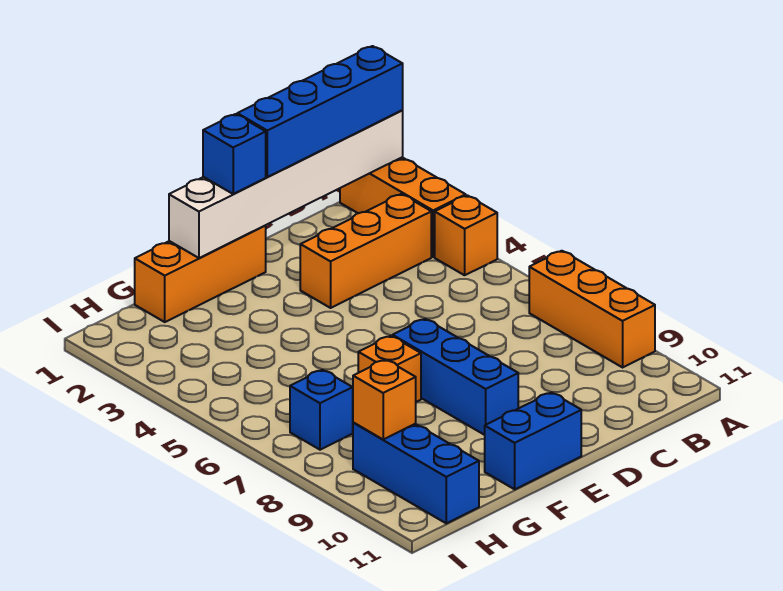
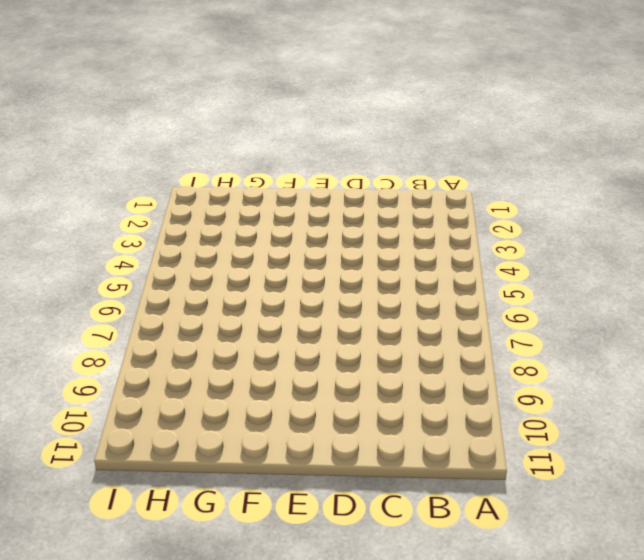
none -> orange brick A1:A3 level 1
none -> orange brick A4 level 1
none -> orange brick A7:A9 level 1

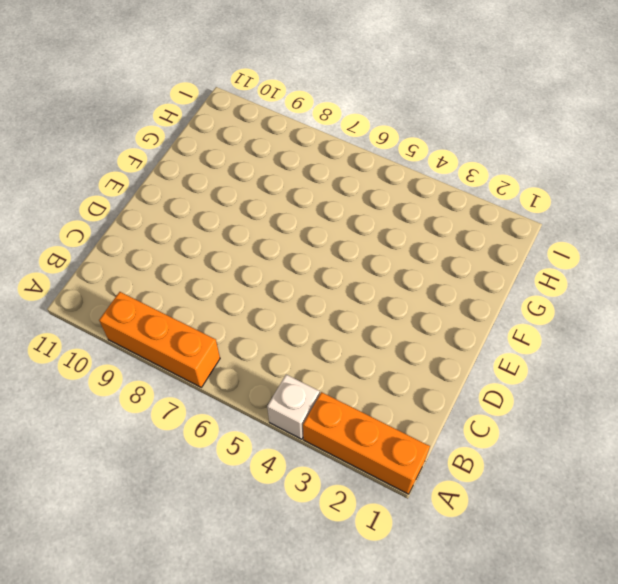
white brick A4 level 1 -> orange brick A4 level 1
none -> orange brick B3:D3 level 1
none -> orange brick E1:G1 level 1
none -> blue brick E7:E9 level 1

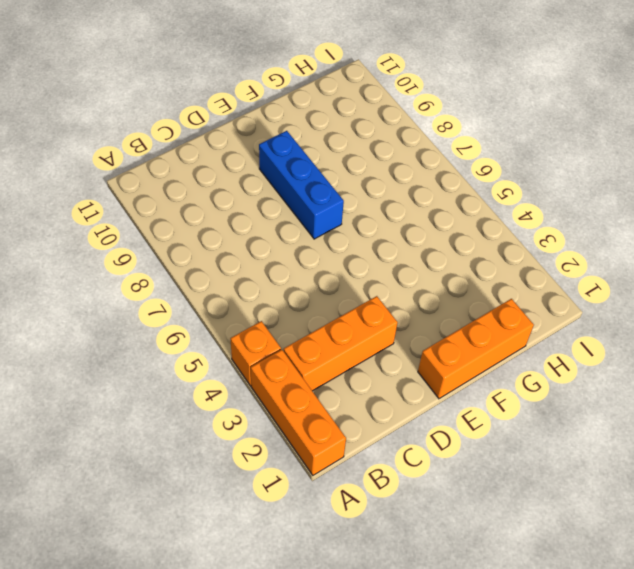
none -> orange brick A7:A9 level 1
none -> blue brick E11:F11 level 1
none -> orange brick F7 level 1

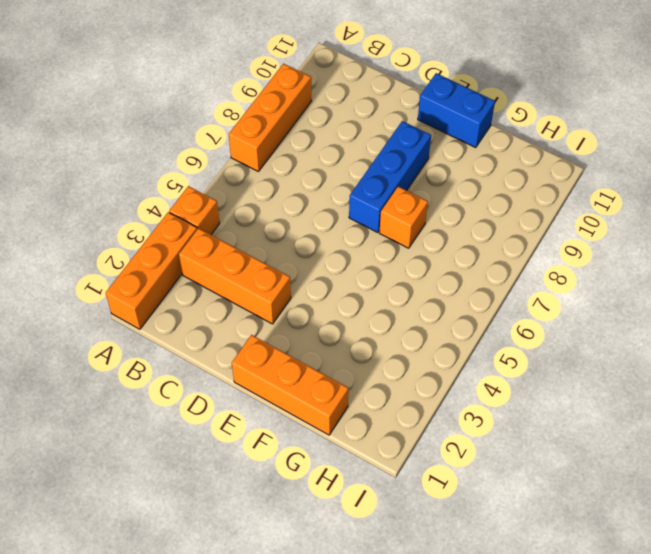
none -> blue brick H7 level 1
none -> blue brick H9:H11 level 1
none -> white brick A1:F1 level 2

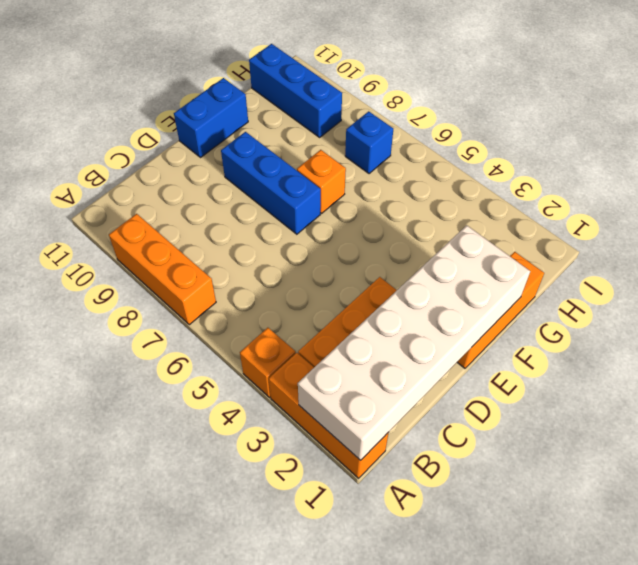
white brick A1:F2 level 2 -> white brick A1:F1 level 2
none -> orange brick H9 level 2
none -> blue brick A1:D1 level 3
none -> blue brick E1 level 3

